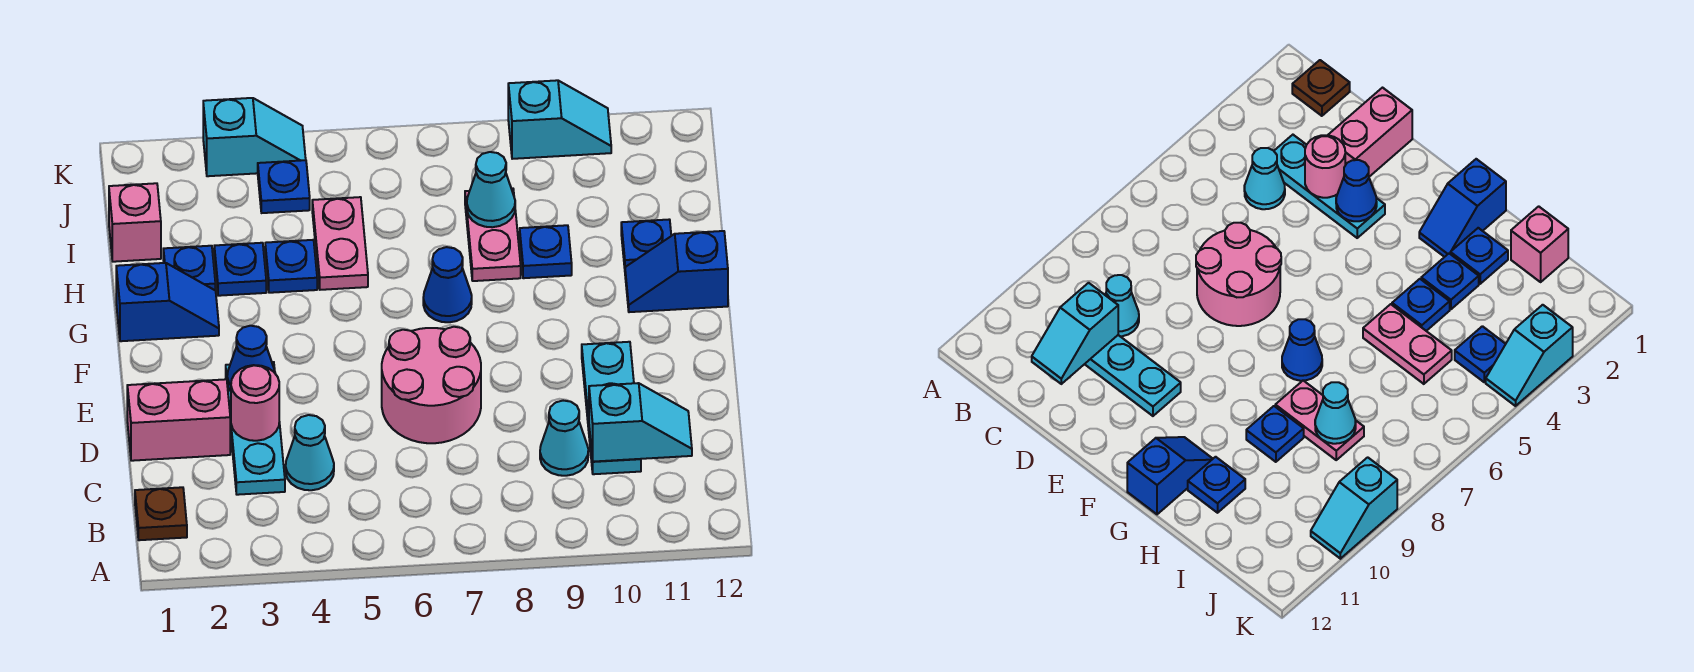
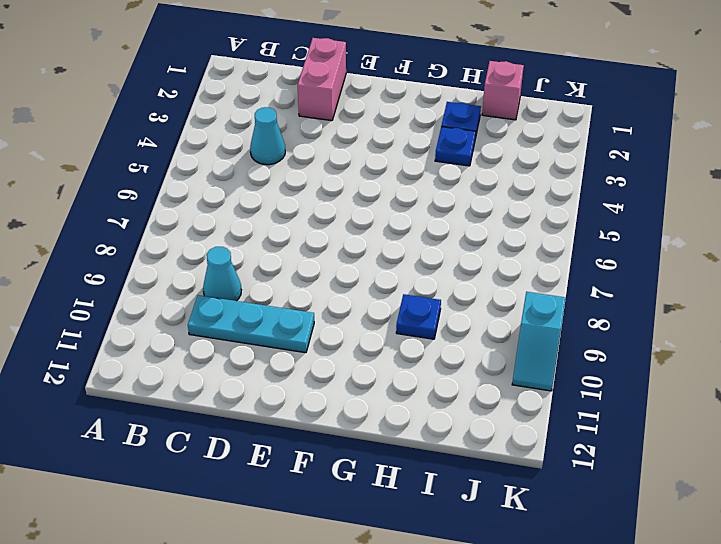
none -> brown plate B1 level 1
none -> cyan plate C3:E3 level 1
none -> pink round brick D6:E7 level 1

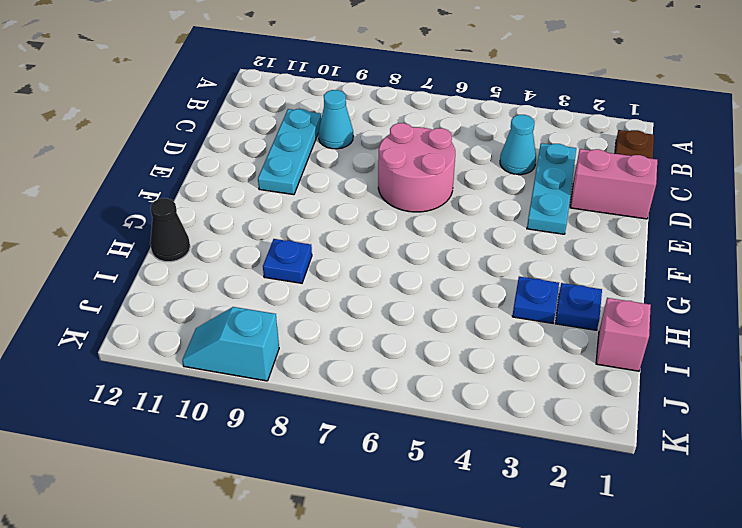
black cone H12 level 1 -> none
none -> blue slope G1:G2 level 1 top 1
none -> blue cone G7 level 1
none -> blue slope G11:G12 level 1 top 12

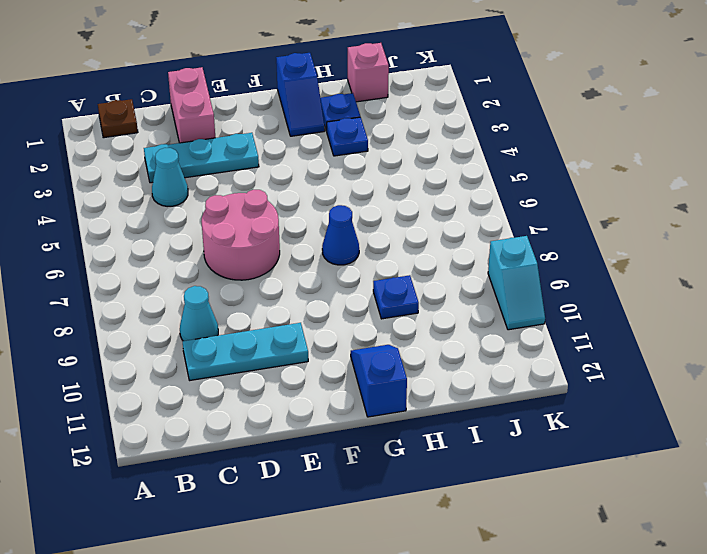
none -> blue plate H4 level 1
none -> pink plate H5:I5 level 1
none -> pink plate H8:I8 level 1

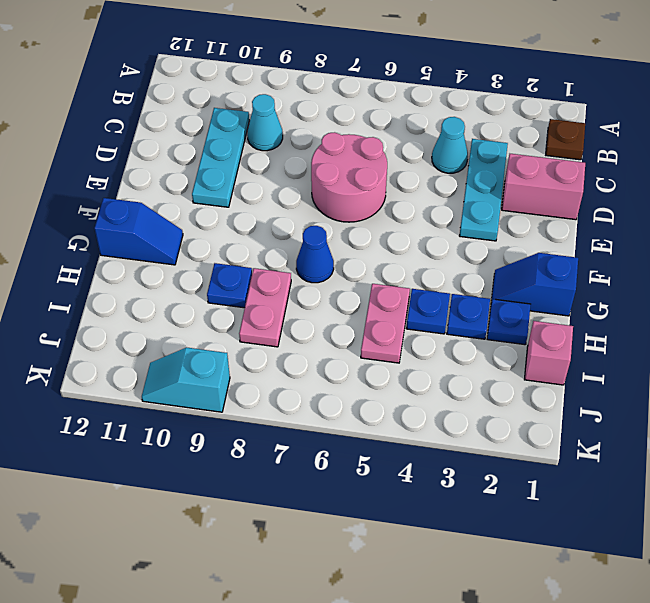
none -> blue plate H11 level 1
none -> blue plate J4 level 1
none -> cyan slope K3:K4 level 1 top 3

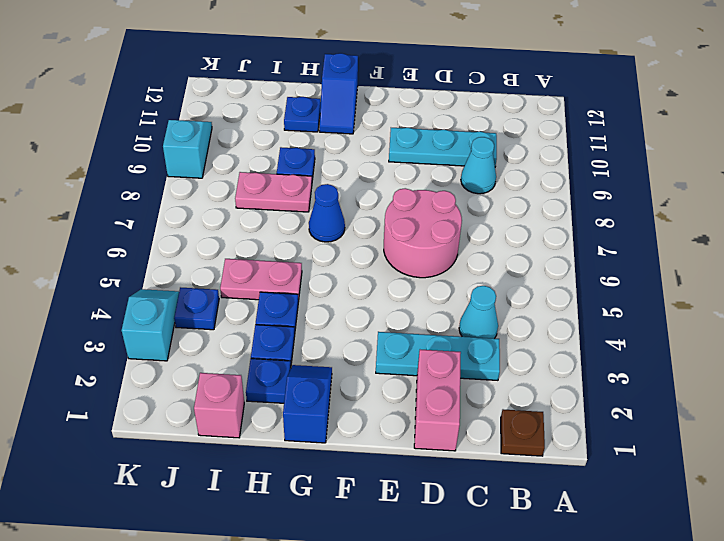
none -> cyan slope C10:C11 level 2 top 10
none -> pink round brick D3 level 2
none -> blue cone E3 level 2

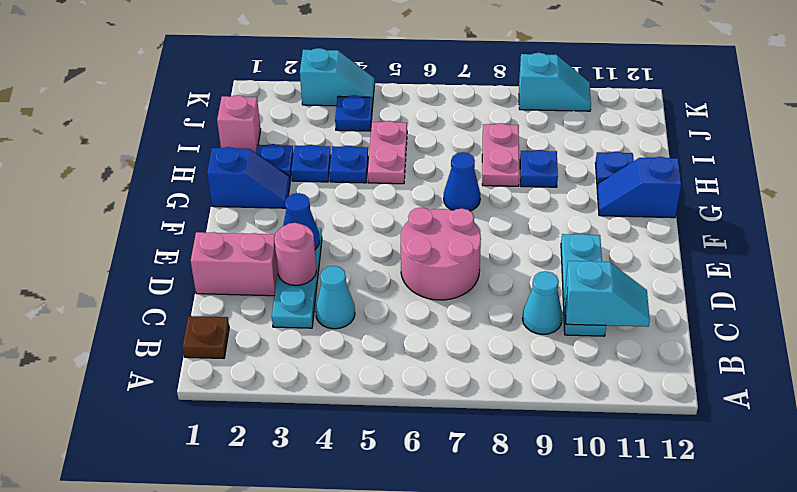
none -> cyan cone I8 level 2

